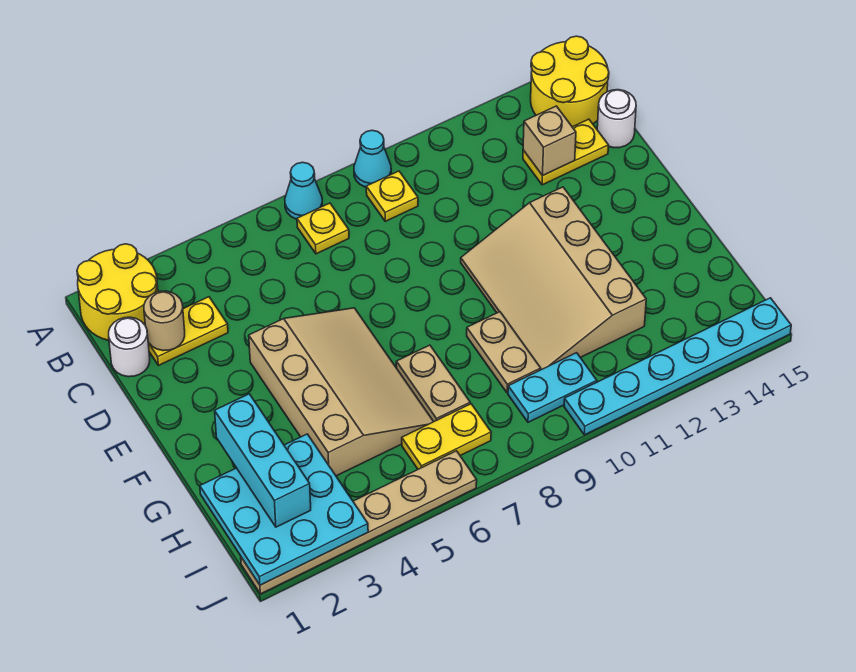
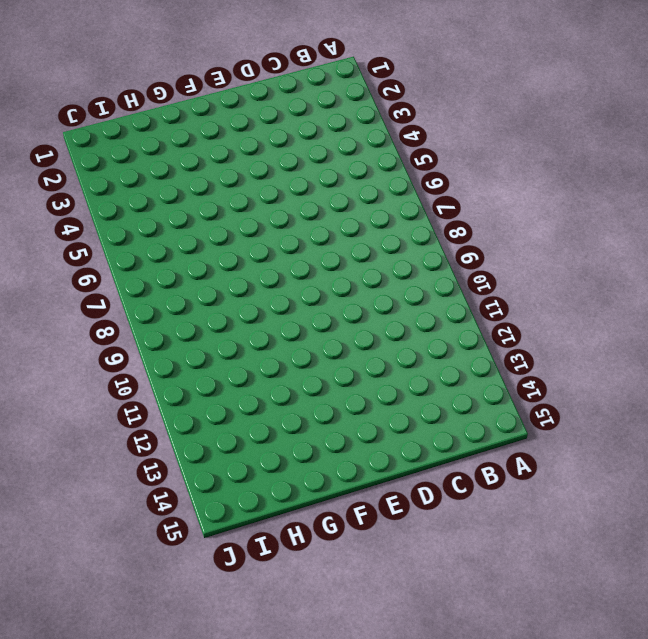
none -> yellow round brick A1:B2 level 1
none -> cyan cone A7 level 1
none -> cyan cone A9 level 1

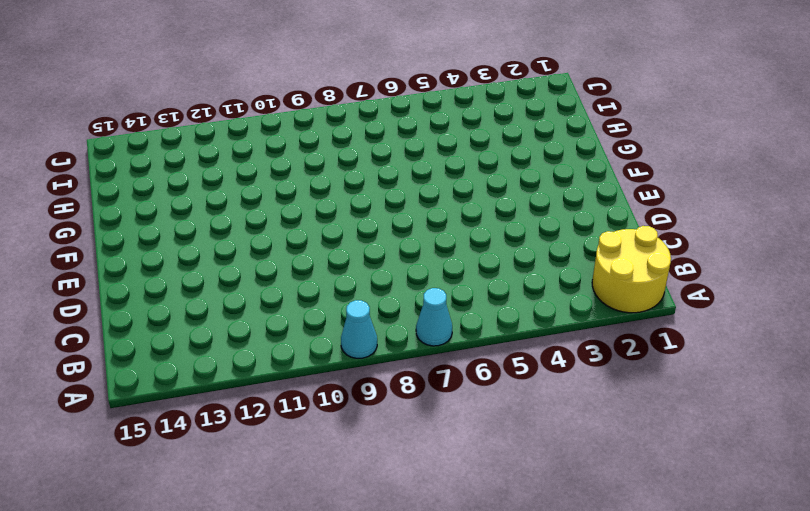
none -> yellow round brick A14:B15 level 1
none -> yellow plate B7 level 1
none -> yellow plate B9 level 1

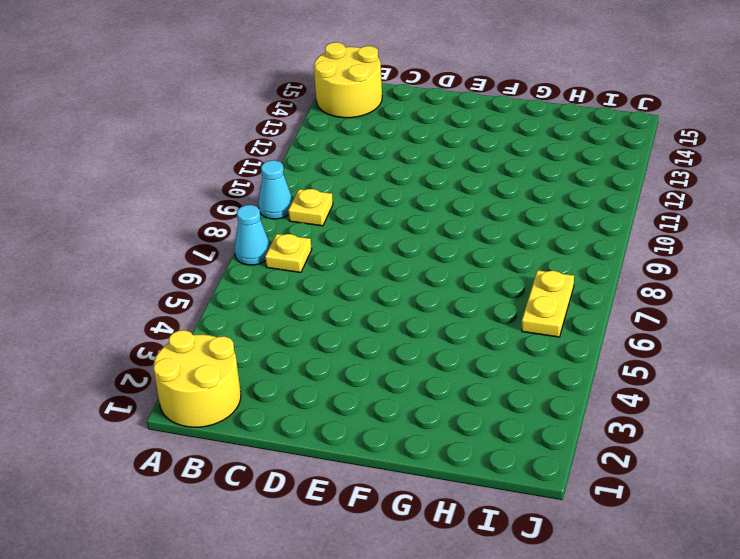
none -> white round brick C1 level 1
none -> yellow plate C2:C3 level 1
none -> yellow plate C13:C14 level 1

